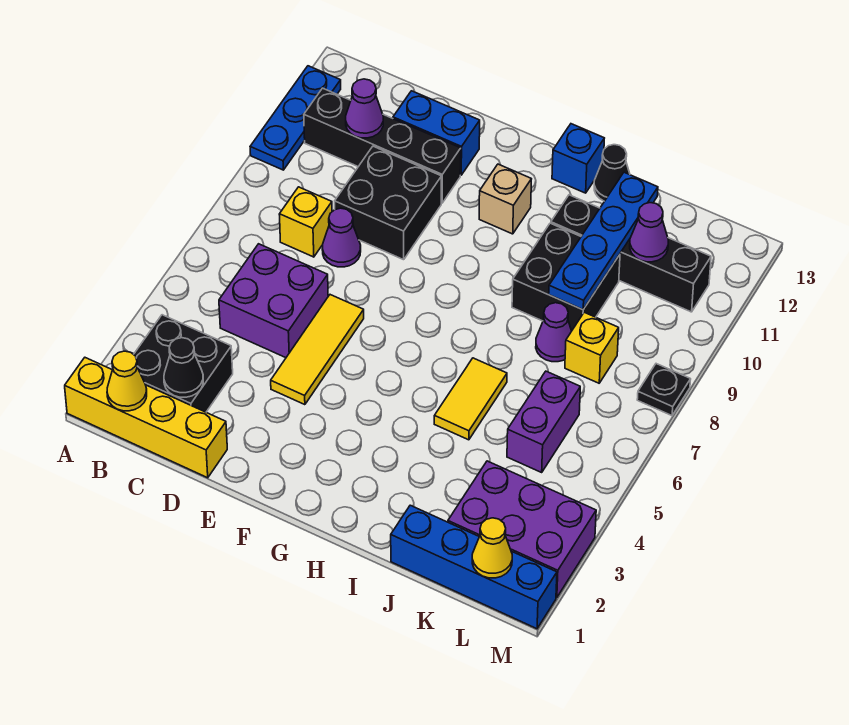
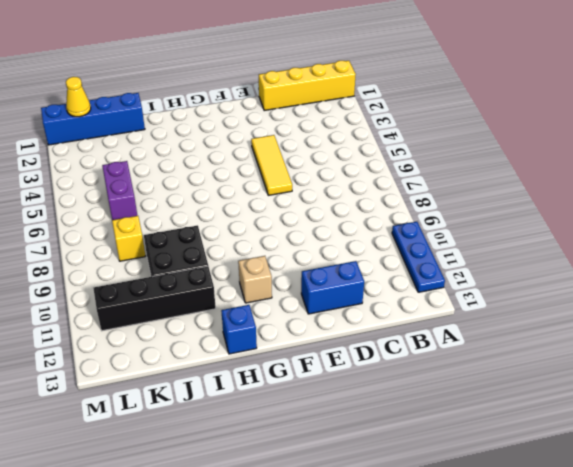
none -> black brick B2:C3 level 1
none -> black brick B11:E11 level 1
none -> purple brick C5:D6 level 1

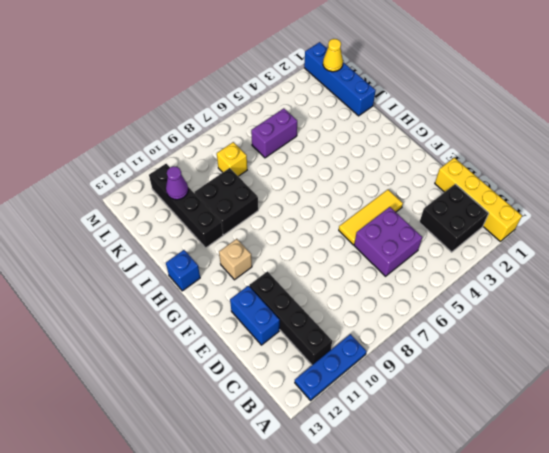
none -> yellow brick C8 level 1
none -> purple cone D8 level 1
none -> black brick D9:E10 level 1

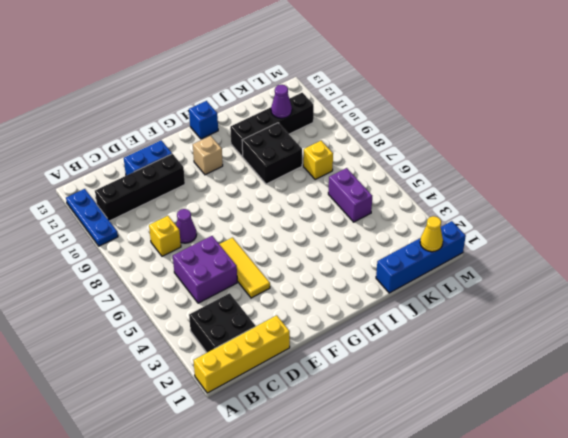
none -> black brick D9:E10 level 1
none -> yellow tile I5:I6 level 1
none -> black cone I13 level 1

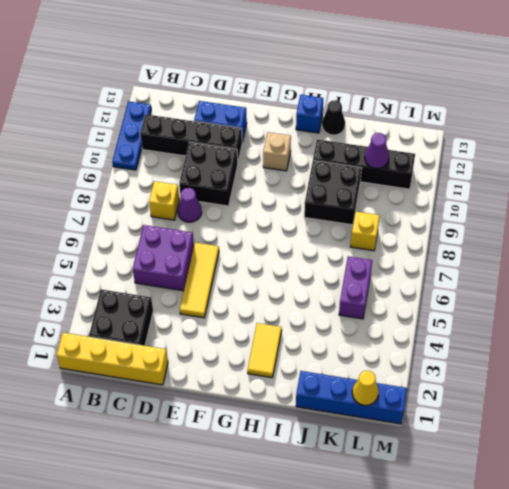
yellow tile H2:H3 level 1 -> yellow tile I5:I6 level 1
none -> purple cone J8 level 1
none -> purple brick K2:M3 level 1
none -> black plate M8 level 1

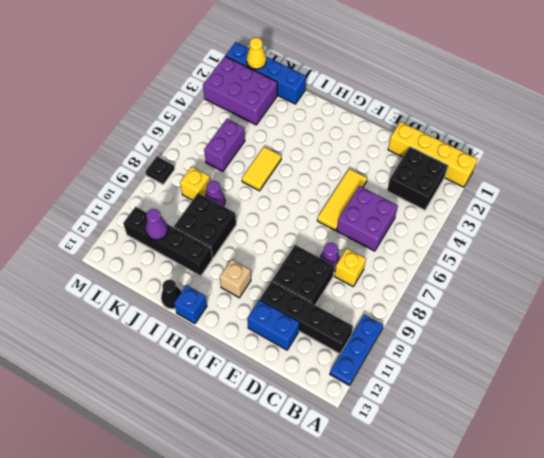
none -> yellow cone B1 level 2
none -> black cone C2 level 2
none -> purple cone C11 level 2

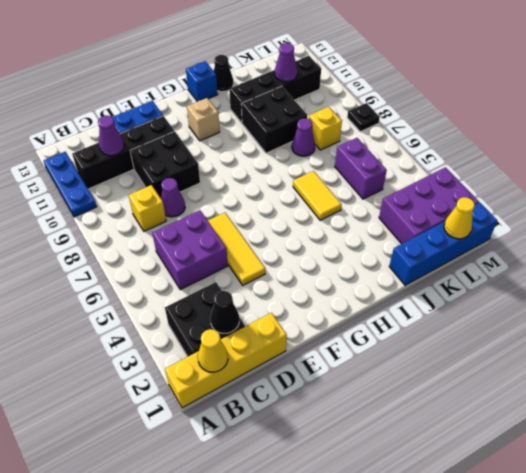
none -> blue plate J9:J12 level 2

